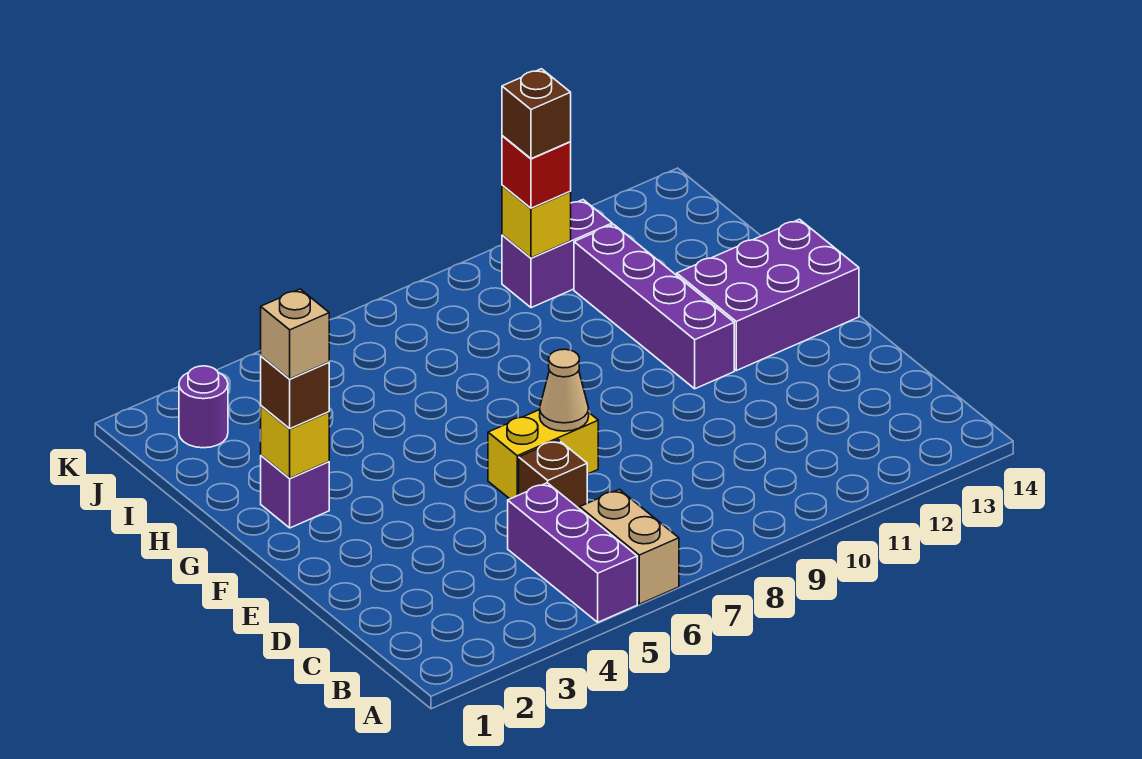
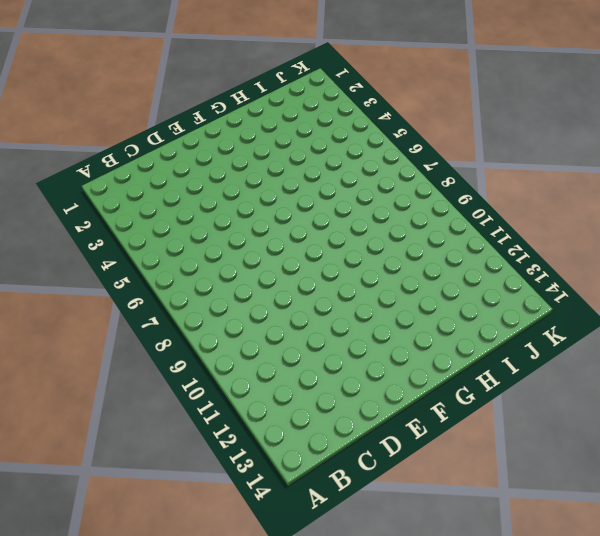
none -> purple brick A5:C5 level 1
none -> tan brick A6:B6 level 1
none -> brown brick D6 level 1

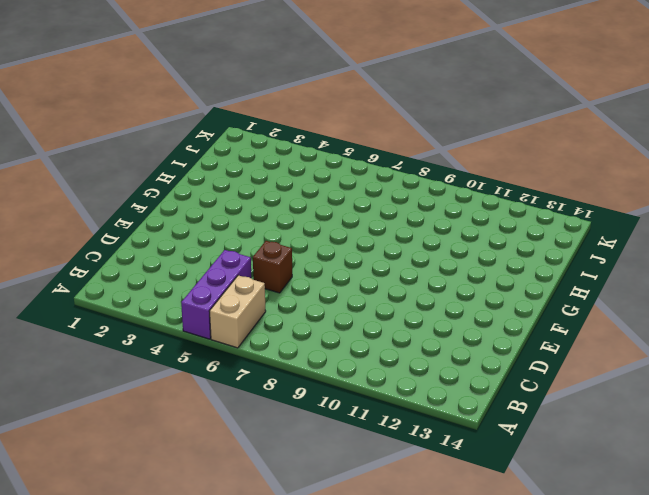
none -> yellow brick E6:E7 level 1
none -> purple brick F11:I11 level 1
none -> purple brick F12:G14 level 1

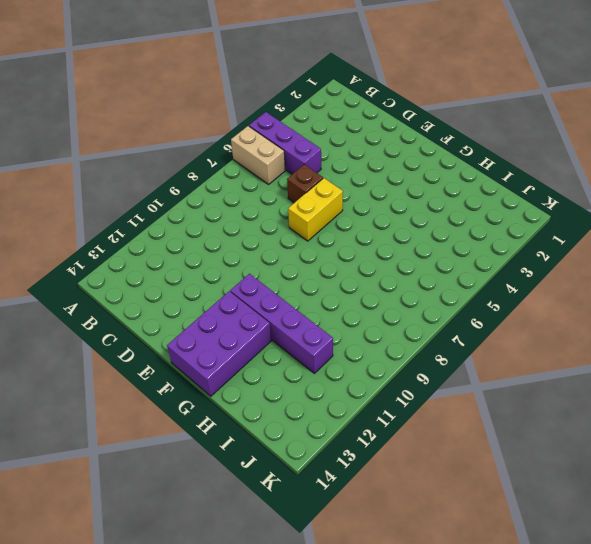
none -> purple brick G2 level 1
none -> purple round brick J2 level 1
none -> purple brick J10:J11 level 1

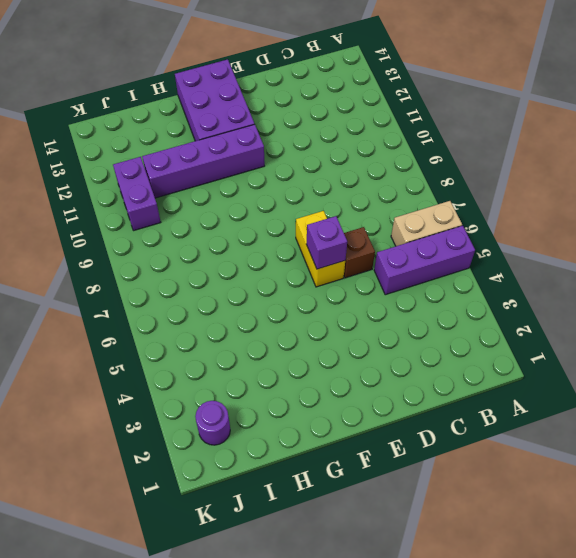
purple brick E6 level 2 -> purple brick G2 level 1
none -> tan cone E7 level 2
none -> yellow brick G2 level 2
none -> yellow brick J10 level 2

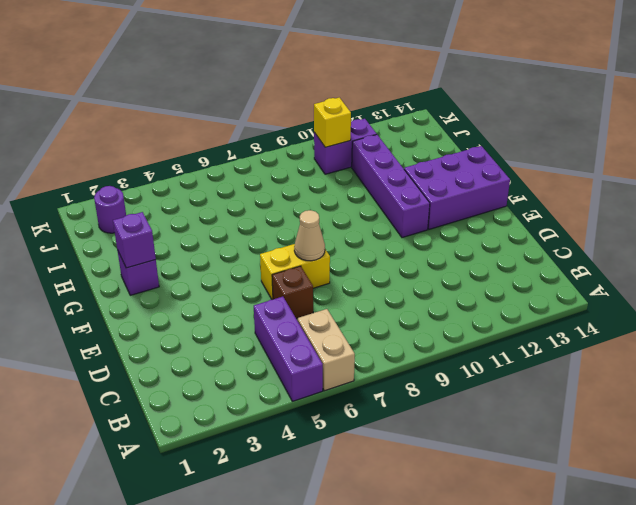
purple brick G2 level 2 -> yellow brick G2 level 2
none -> brown brick G2 level 3
none -> red brick J10 level 3
none -> tan brick G2 level 4

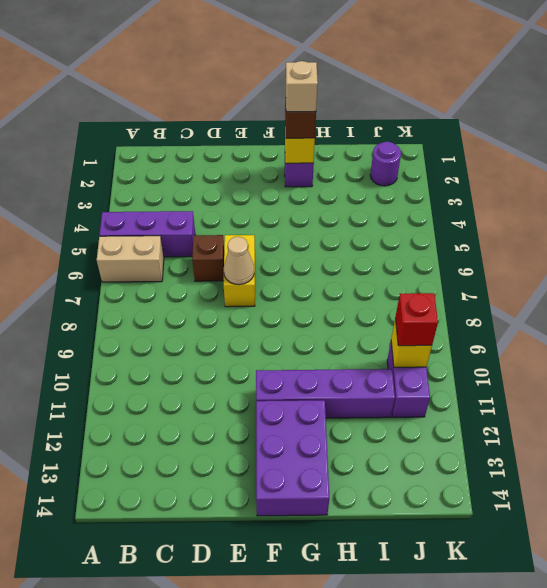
none -> brown brick J10 level 4

